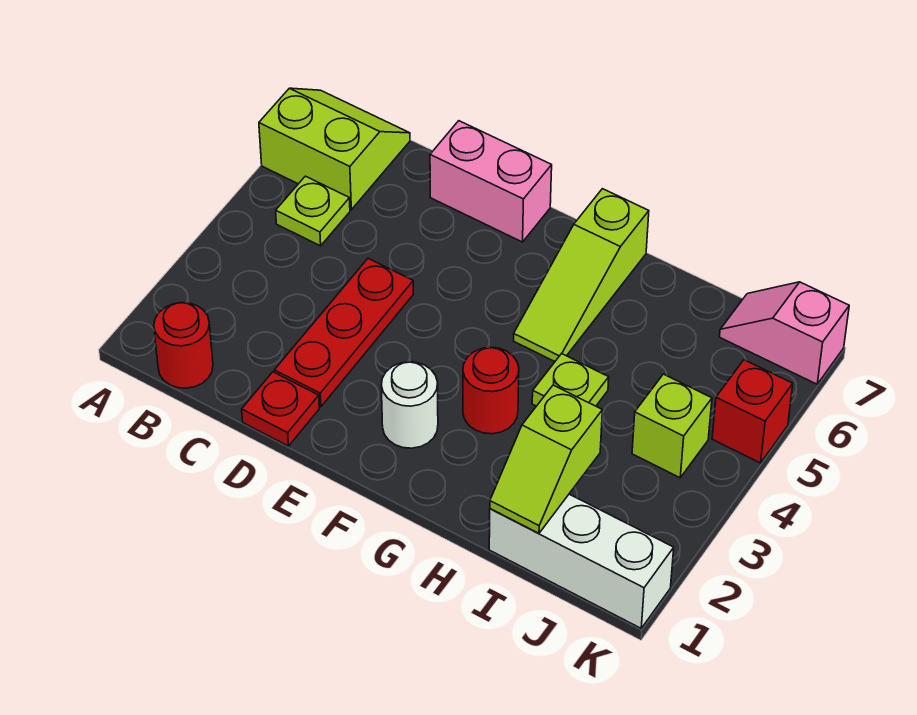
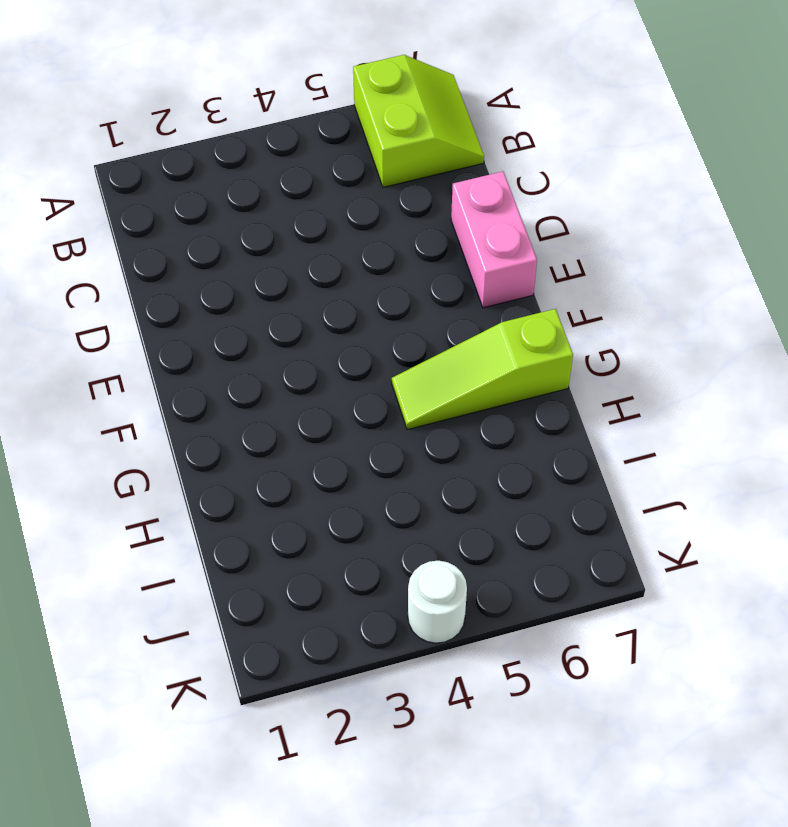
white round brick K4 level 1 -> white round brick F2 level 1
none -> red round brick B1 level 1
none -> lime plate B5 level 1
none -> red plate D1 level 1

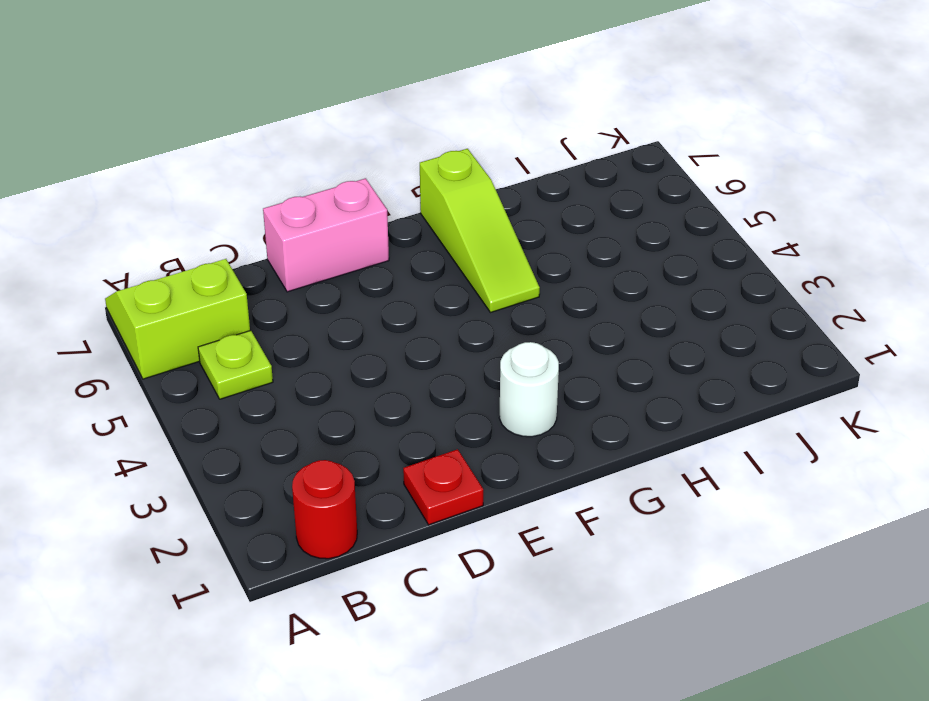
none -> red plate D2:D4 level 1
none -> red round brick G3 level 1
none -> lime plate H4 level 1

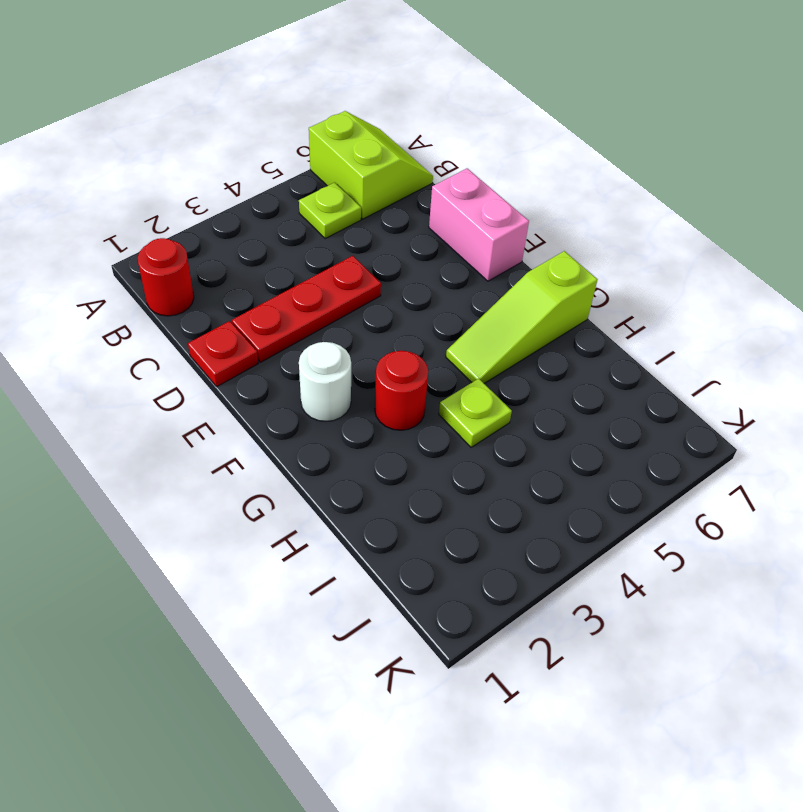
none -> white brick I1:K1 level 1
none -> lime brick J4 level 1
none -> pink slope J7:K7 level 1 top K

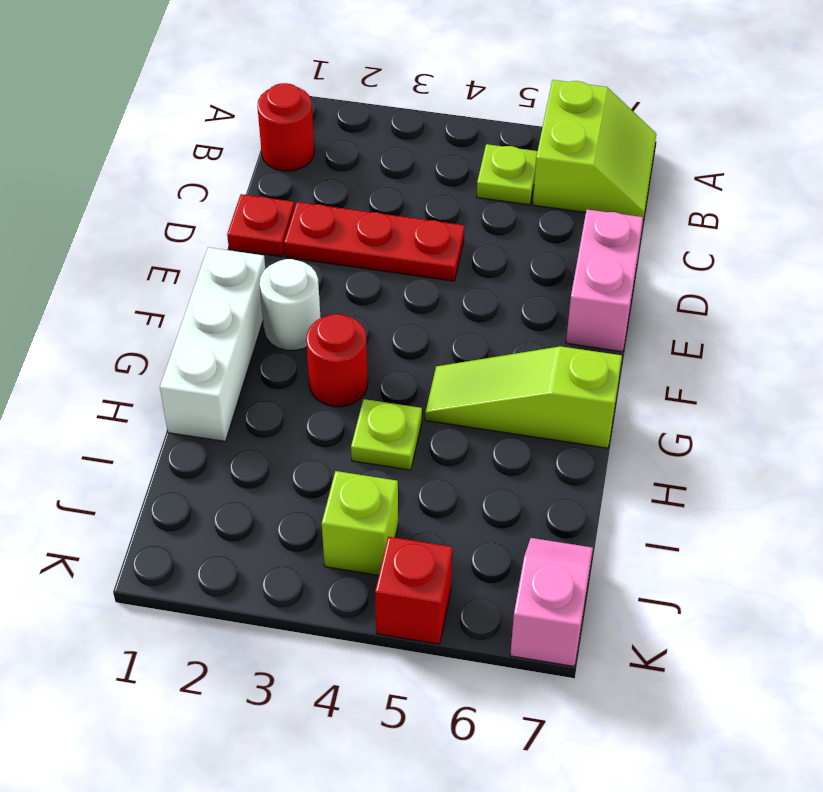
white brick F1:H1 level 1 -> white brick I1:K1 level 1
none -> lime slope I1:I2 level 2 top 2

